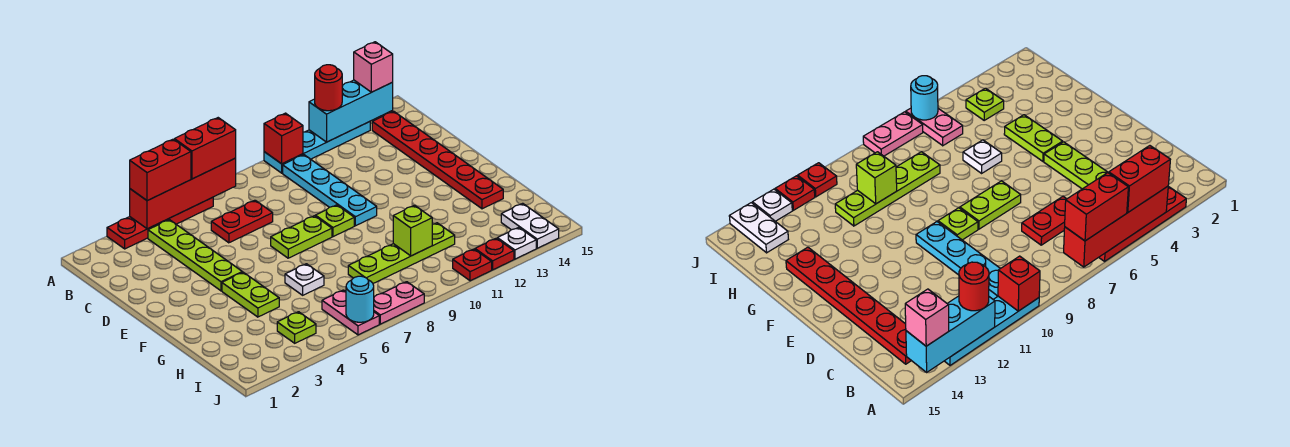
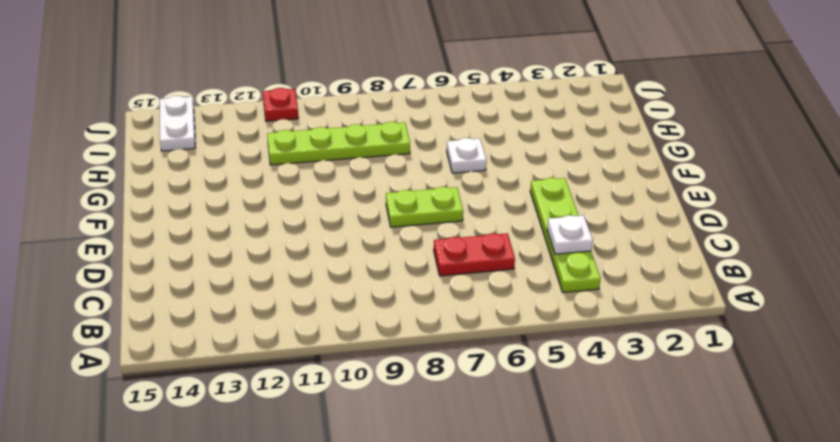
white plate C4 level 2 -> white plate J13 level 1
none -> red plate A3:A6 level 1
none -> cyan plate A10:A13 level 1
none -> cyan plate B10:E10 level 1

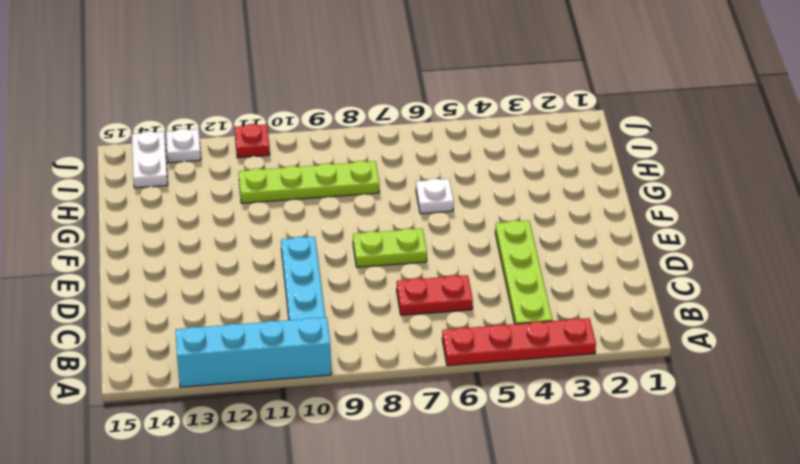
cyan brick A10:A13 level 1 -> cyan plate A10:A13 level 1
none -> red plate B14:G14 level 1
none -> lime plate E9 level 1
none -> lime plate F4:G4 level 1

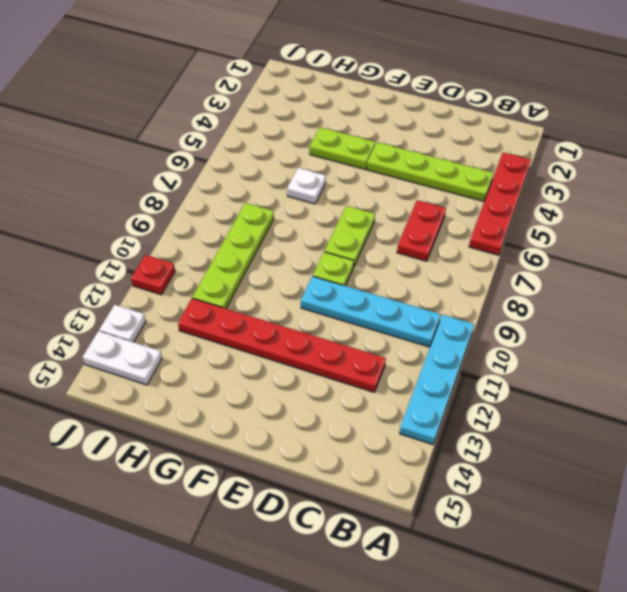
red plate C12:H12 level 1 -> red plate B14:G14 level 1
none -> lime plate I4 level 1
none -> pink plate I6:J6 level 1
none -> pink plate J7:J8 level 1

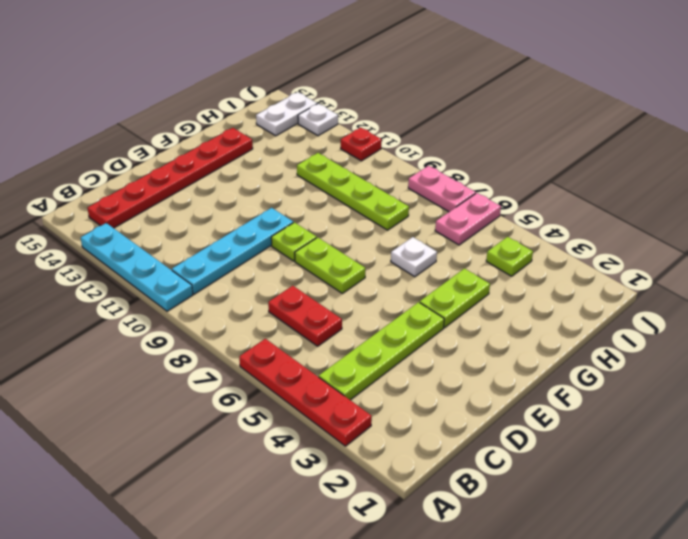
none -> red plate J12 level 1
none -> red brick A4:A7 level 2
none -> red brick A10 level 2

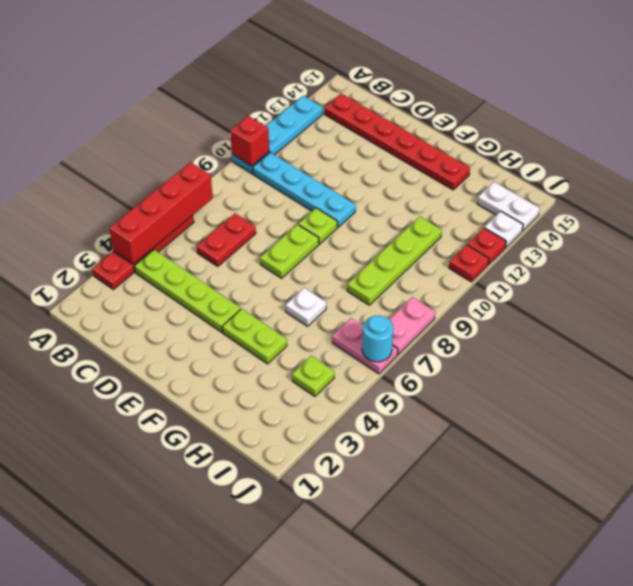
none -> cyan brick A12:A14 level 2
none -> lime brick H10 level 2
none -> red brick A4:A5 level 3

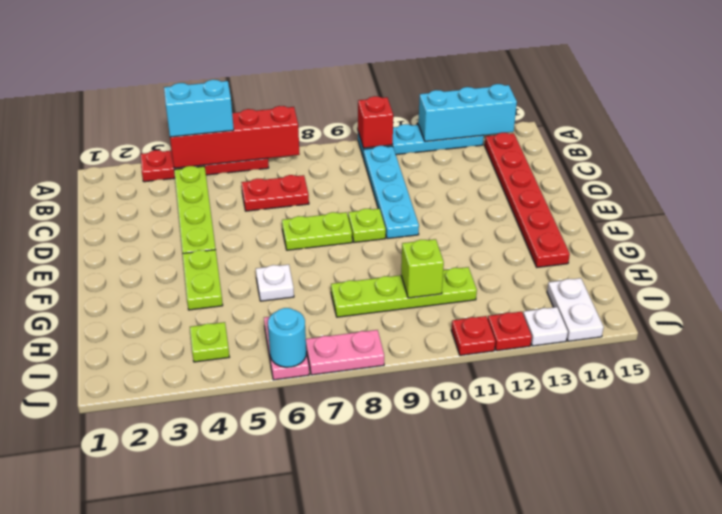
cyan brick A4:A5 level 3 -> red brick A4:A5 level 3
none -> red brick A6:A7 level 3
none -> red round brick A12 level 3
none -> pink brick A14 level 3

